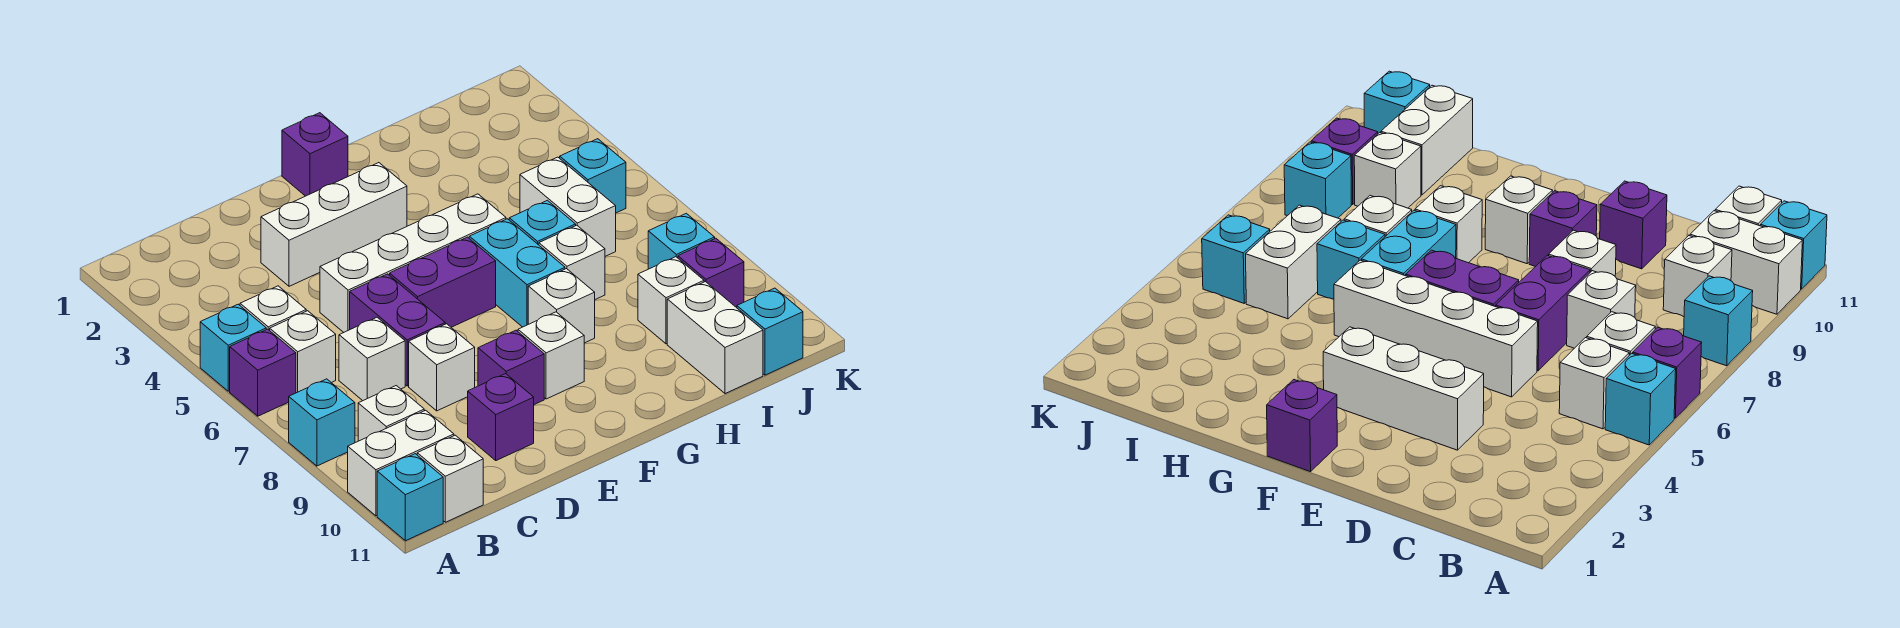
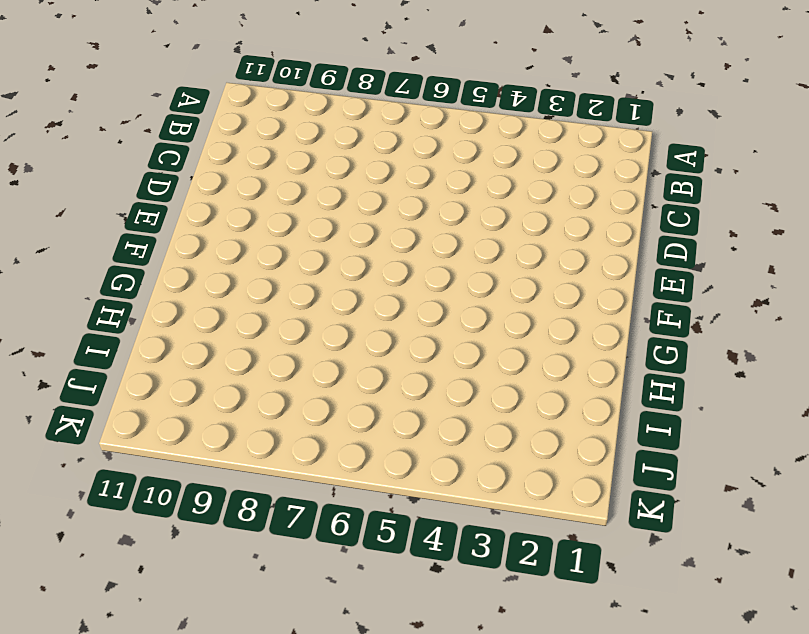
none -> cyan brick A5 level 1
none -> purple brick A6 level 1
none -> cyan brick A8 level 1
none -> white brick A10:B10 level 1

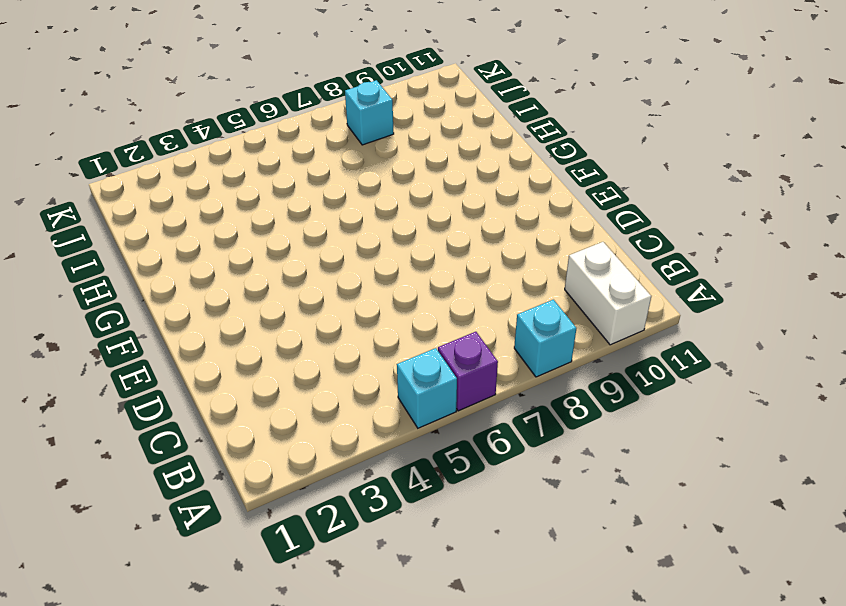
none -> cyan brick A11 level 1
none -> white brick B5 level 1
none -> white brick B6 level 1
none -> white brick B9 level 1

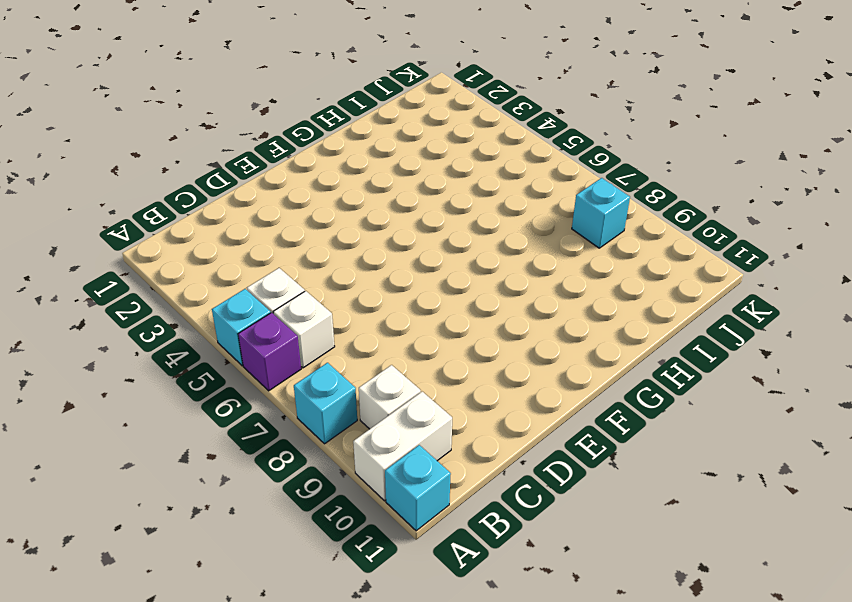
none -> white brick B11 level 1
none -> white brick C7 level 1
none -> white brick D3:F3 level 1
none -> white brick D5:G5 level 1

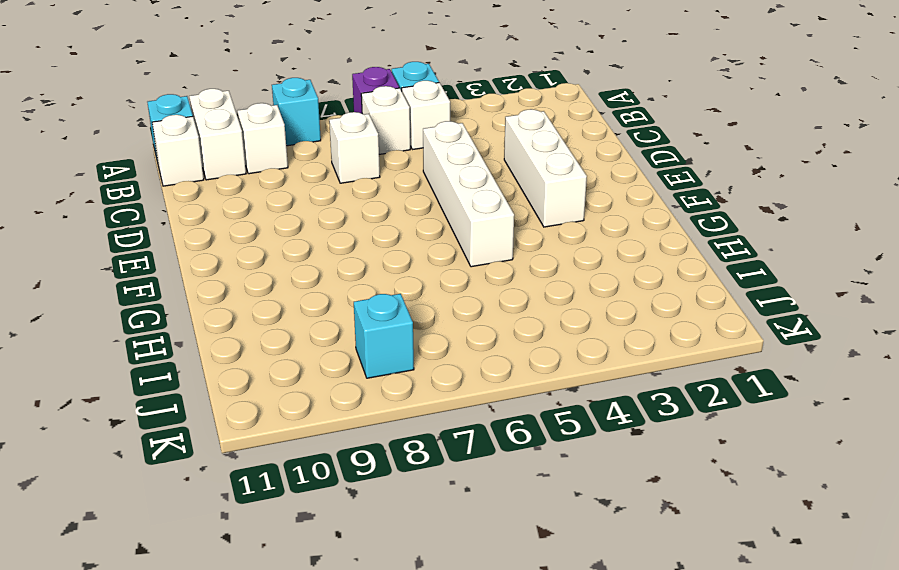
none -> purple brick D6:D7 level 1
none -> white brick D8 level 1
none -> purple brick D10 level 1
none -> purple brick E6:F6 level 1

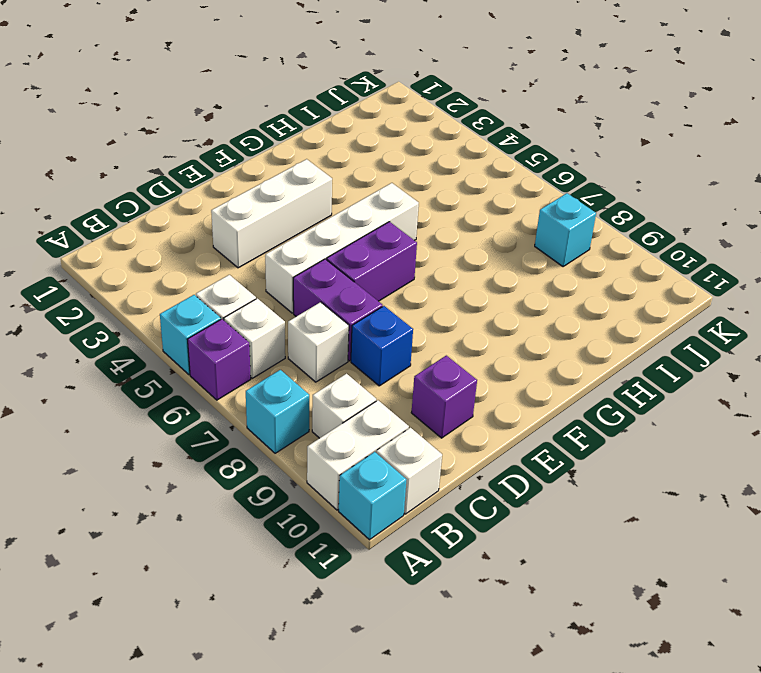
blue brick D8 level 1 -> white brick D8 level 1
none -> purple brick E9 level 1
none -> purple brick F1 level 1
none -> white brick F9 level 1
none -> cyan brick G6:G7 level 1

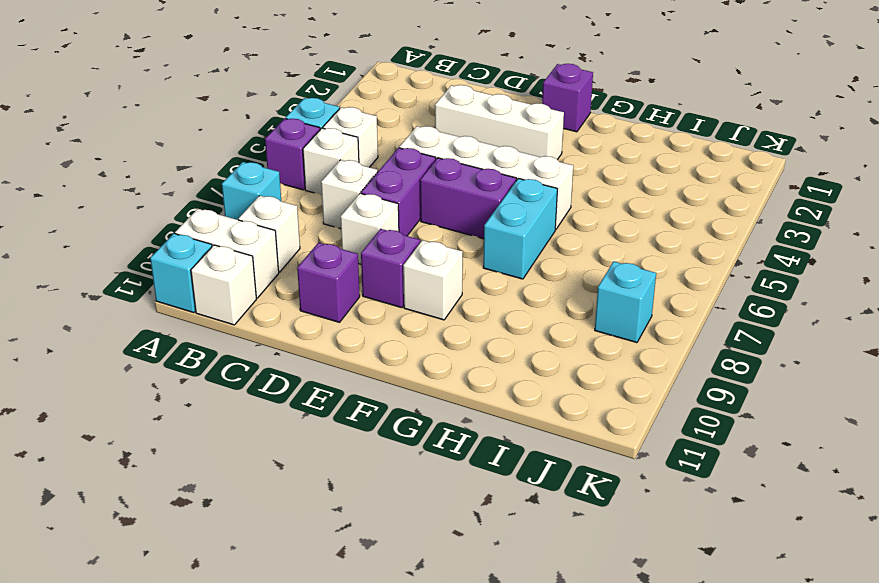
none -> white brick G8 level 1
none -> cyan brick H6 level 1
none -> white brick H7 level 1
none -> white brick I5:I6 level 1

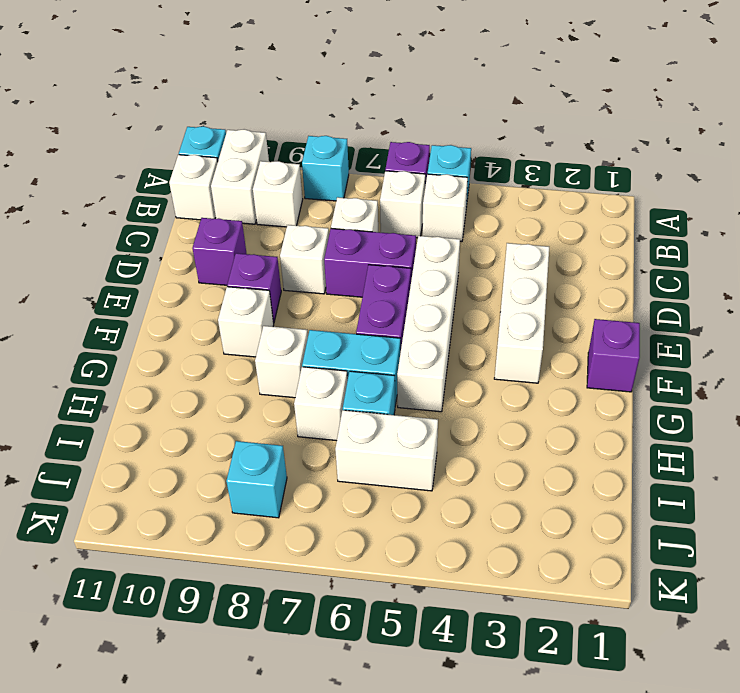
none -> white brick I9 level 1
none -> white brick I10:I11 level 1
none -> cyan brick J5 level 1
none -> purple brick J9 level 1

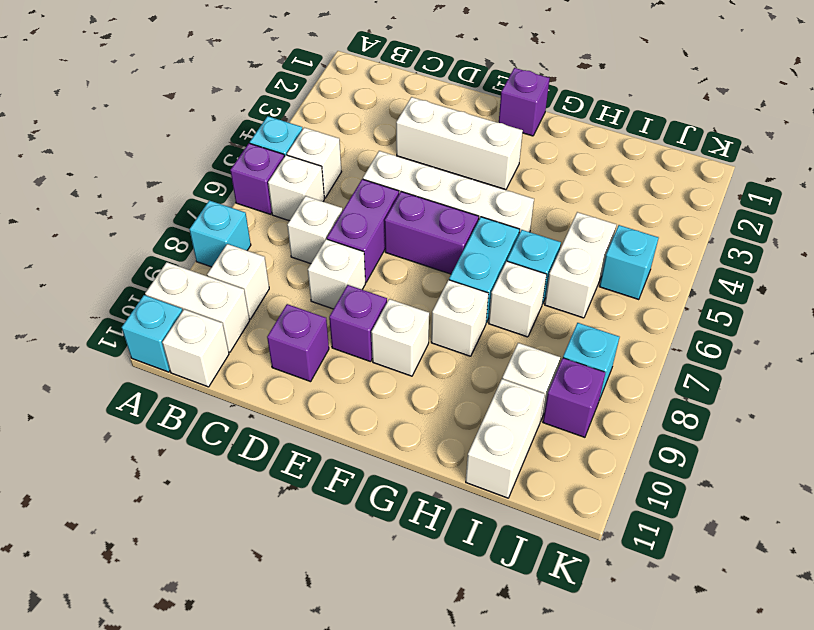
none -> cyan brick J11 level 1

